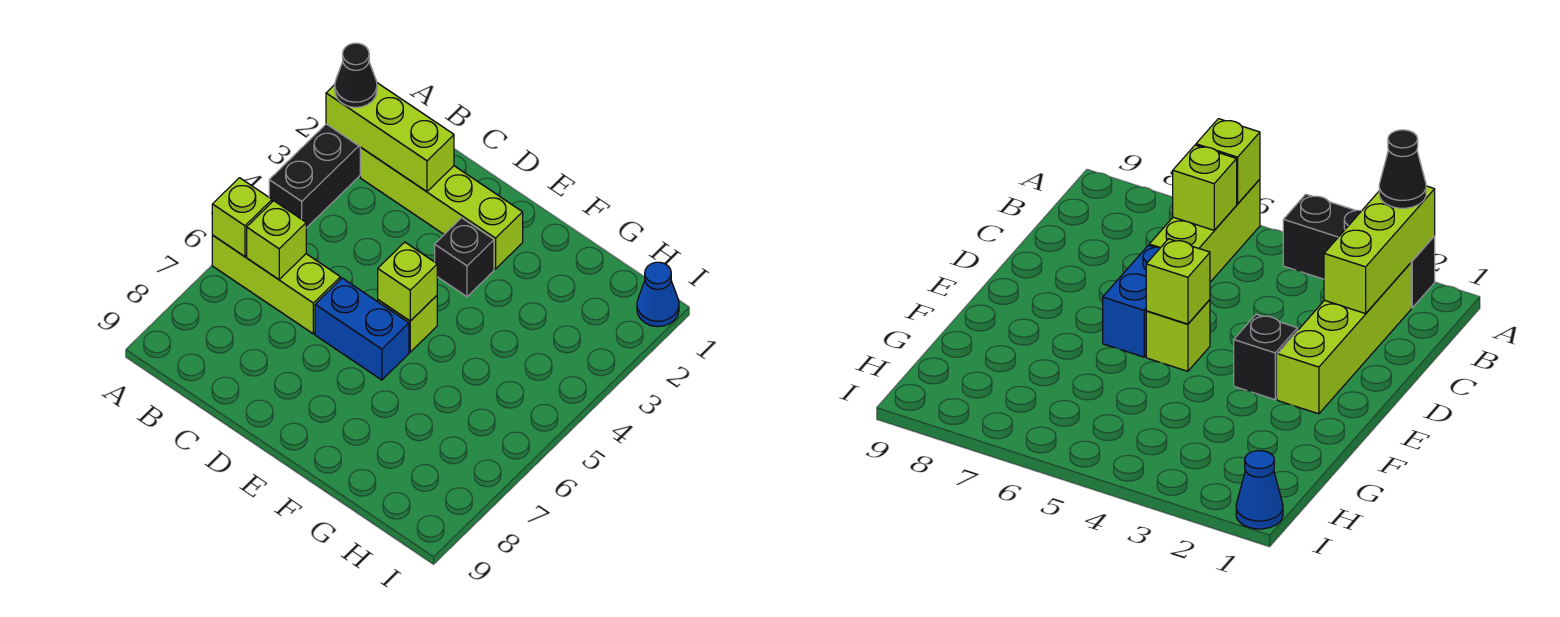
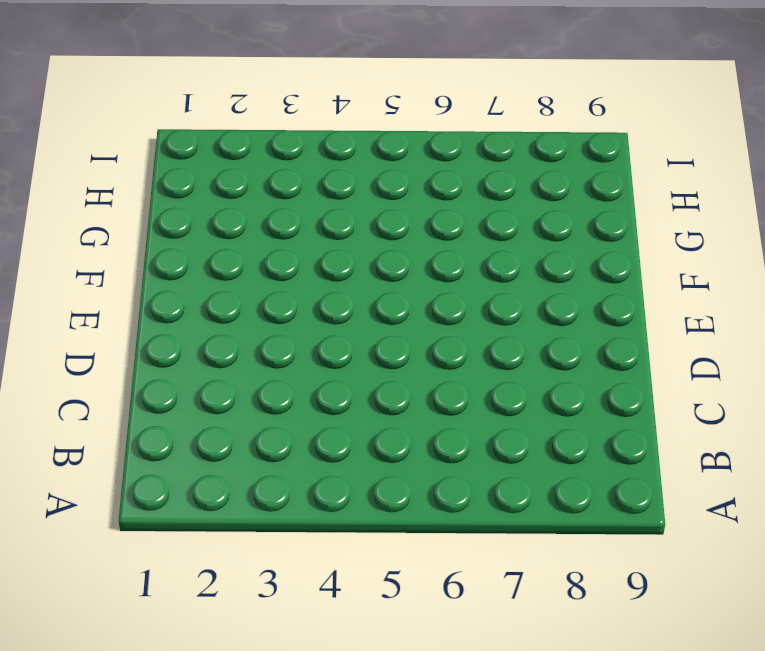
none -> black brick A2:A4 level 1
none -> lime brick A6:C6 level 1
none -> lime brick B2:E2 level 1

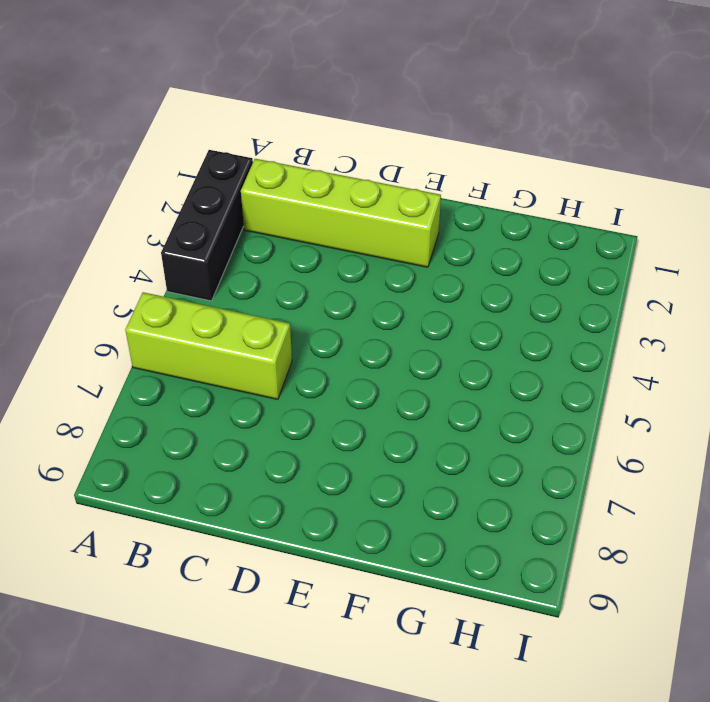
none -> blue brick D6:E6 level 1
none -> black brick E3 level 1
none -> lime brick E5 level 1

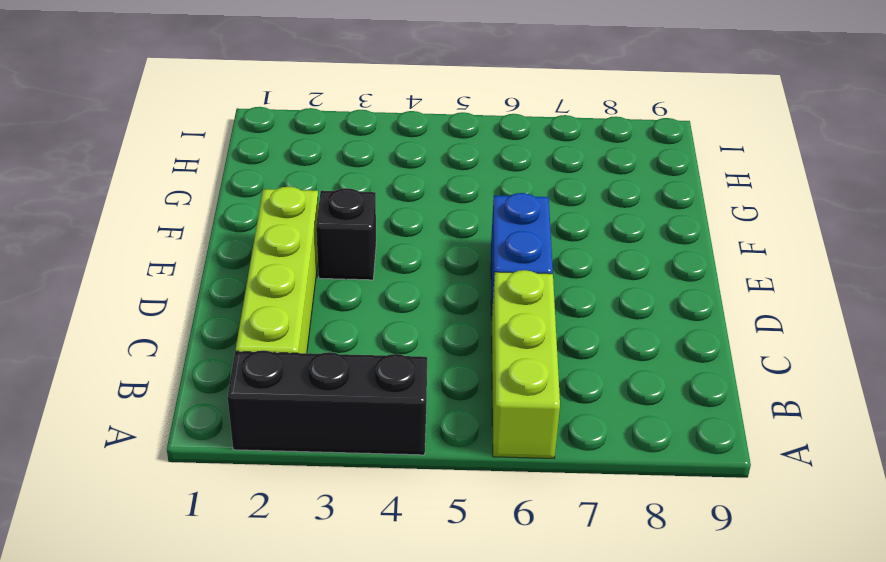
none -> lime brick E5 level 1
none -> blue cone I1 level 1
none -> lime brick A2:C2 level 2

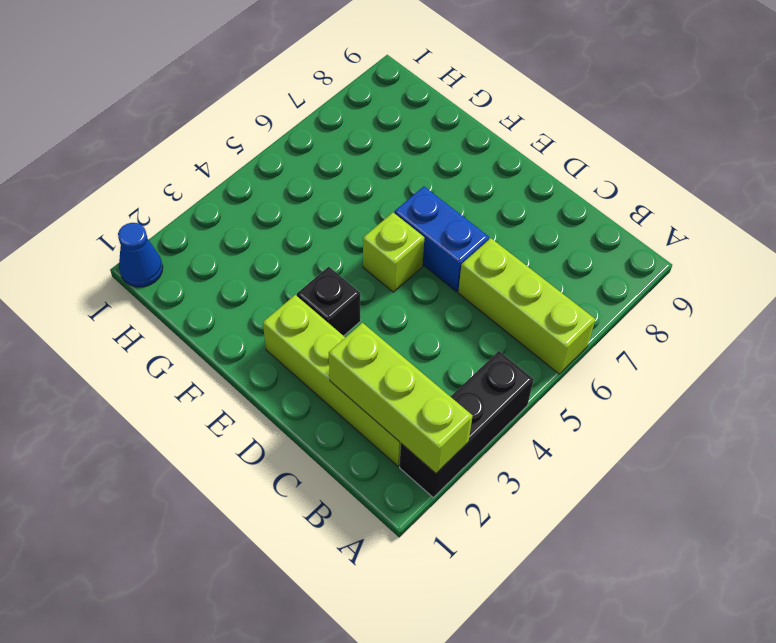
none -> lime brick A6 level 2
none -> lime brick B6 level 2
none -> lime brick E5 level 2

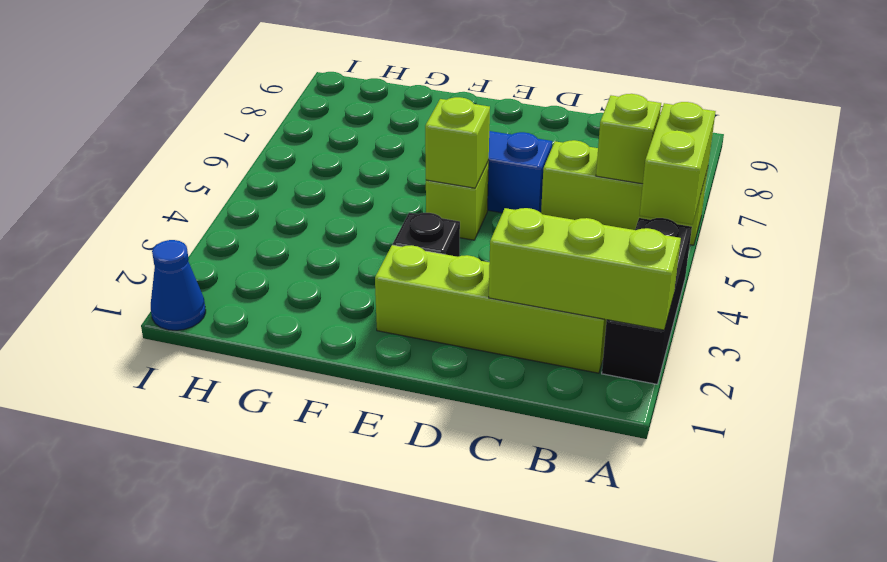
lime brick A5:A6 level 2 -> lime brick A6 level 2
none -> black cone A2 level 3

